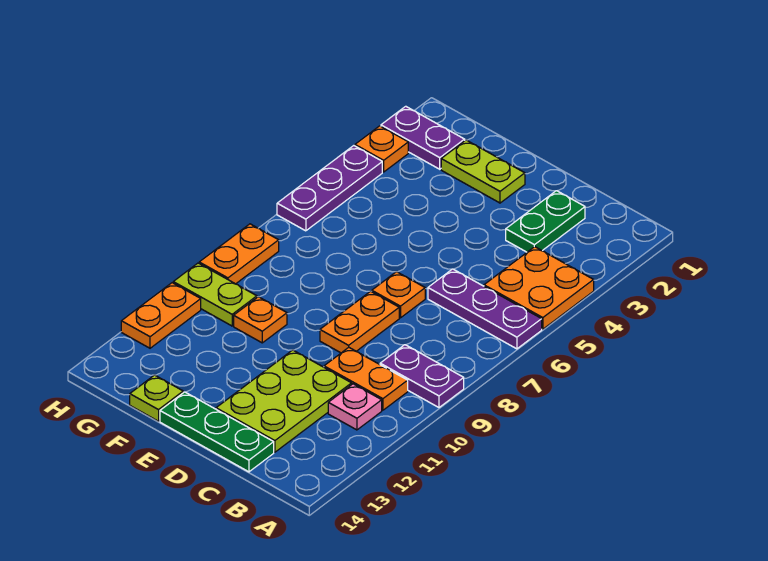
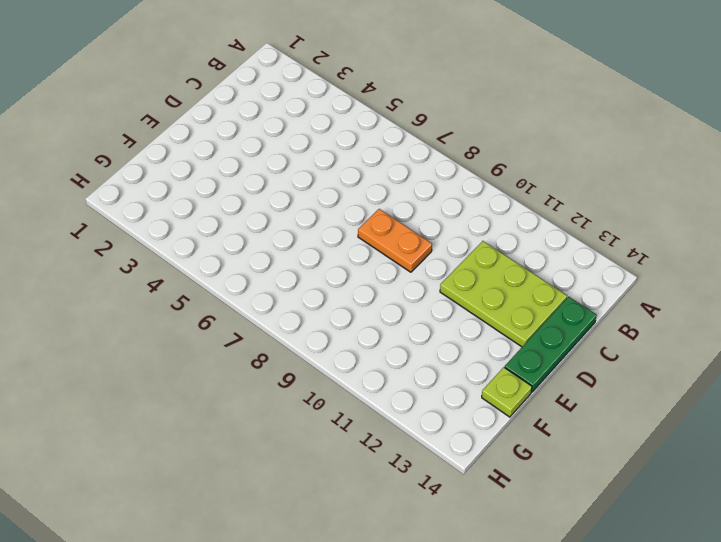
none -> orange plate A4:B5 level 1
none -> purple plate A6:C6 level 1
none -> purple plate A9:B9 level 1

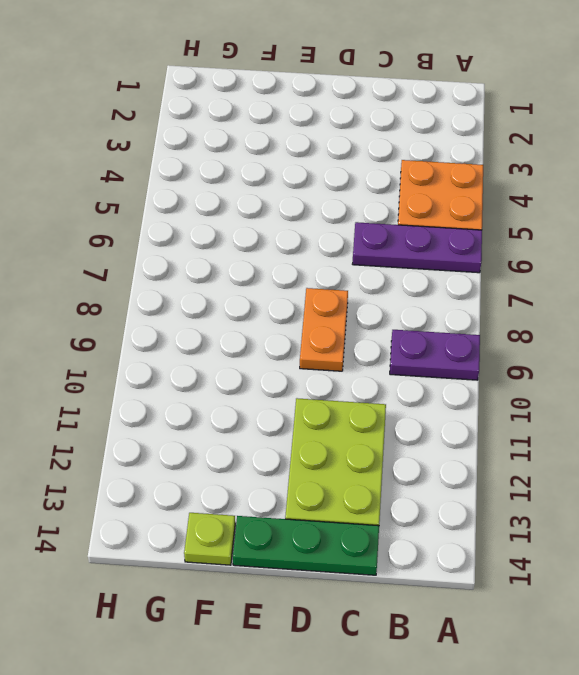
none -> orange plate B10:C10 level 1
none -> pink plate B11 level 1
none -> green plate C2:C3 level 1

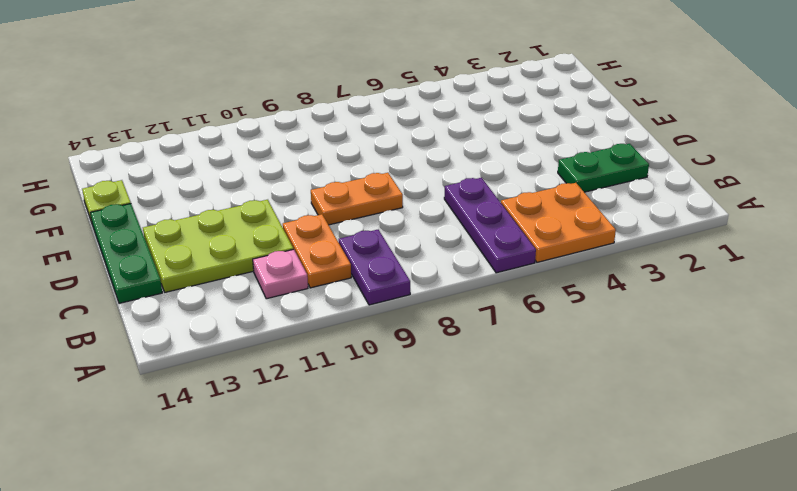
none -> orange plate D7 level 1
none -> lime plate E2:F2 level 1
none -> orange plate F10 level 1

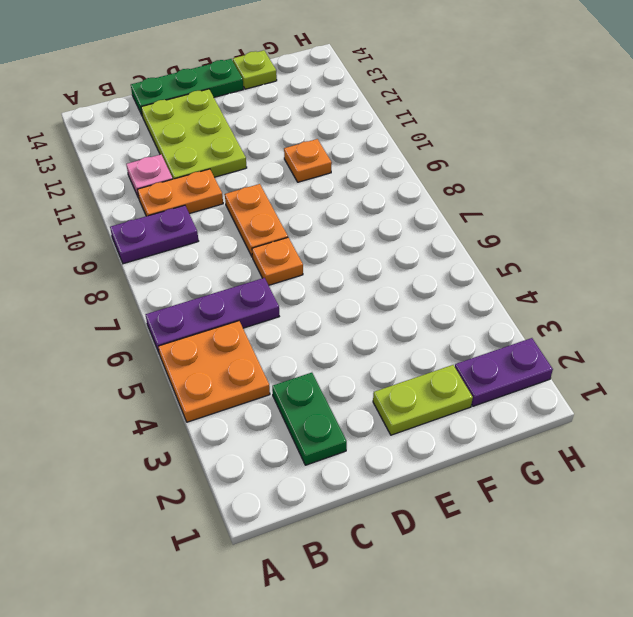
none -> lime plate G10:H10 level 1
none -> orange plate H3 level 1
none -> purple plate H4:H6 level 1

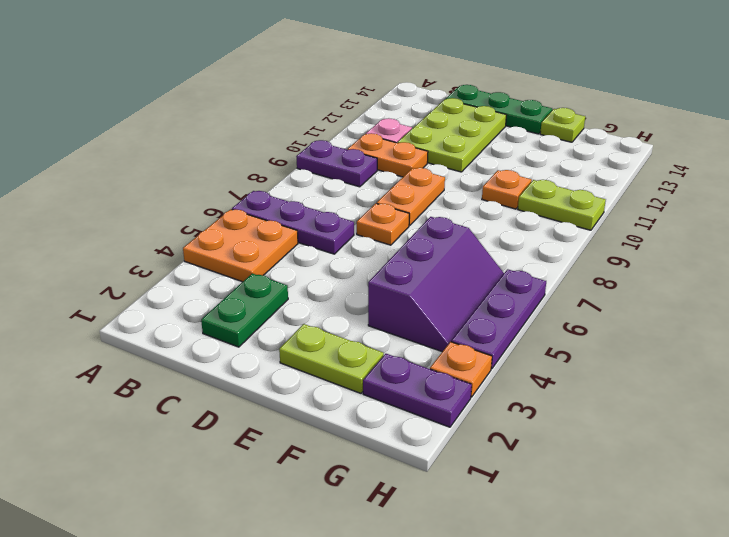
purple slope F4:G6 level 1 top F -> none
none -> orange plate H8:H9 level 1
none -> orange plate H11:H12 level 1

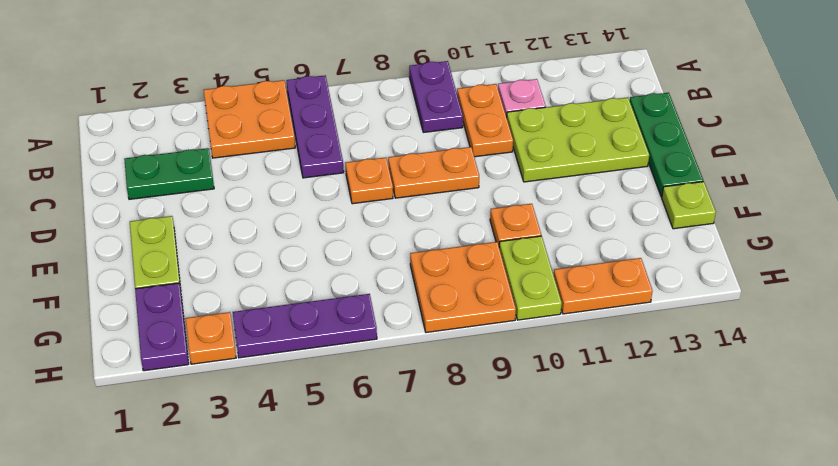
orange plate G8:H9 level 1 -> orange plate H8:H9 level 1

